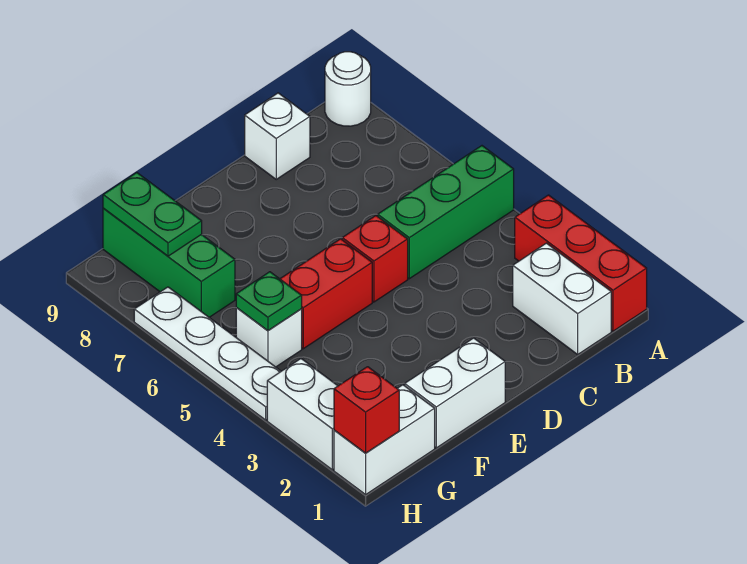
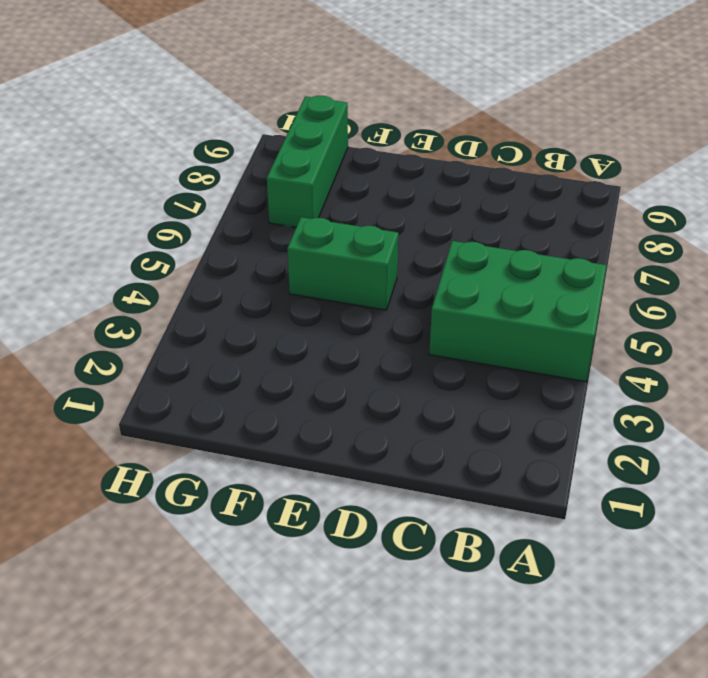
green brick A4:C5 level 1 -> green brick A5:C5 level 1
green brick E5:F5 level 1 -> red brick E5:F5 level 1
none -> red brick A1:A3 level 1
none -> white round brick A9 level 1
none -> white brick B1:B2 level 1

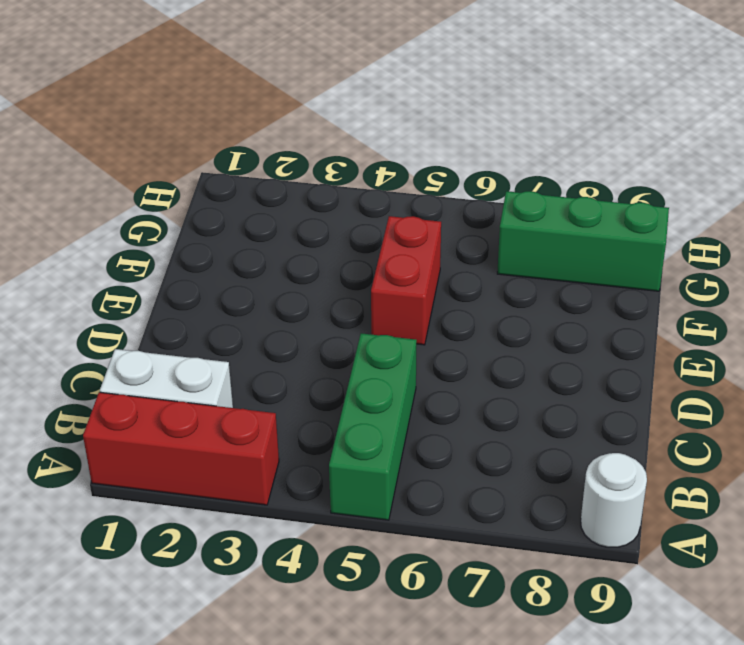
none -> white brick C9 level 1
none -> red brick D5 level 1
none -> white brick E1:F1 level 1

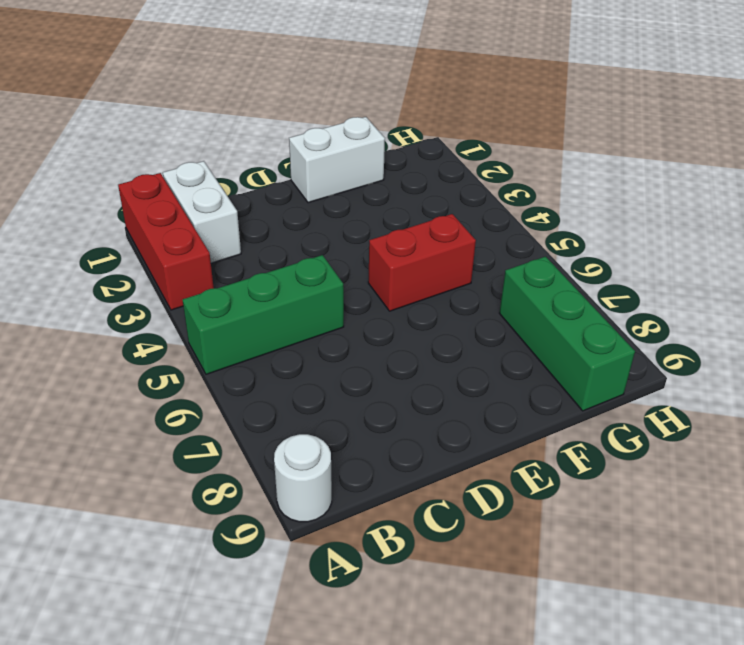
none -> white brick C9 level 1
none -> red brick D5 level 1
none -> white brick G1:H1 level 1

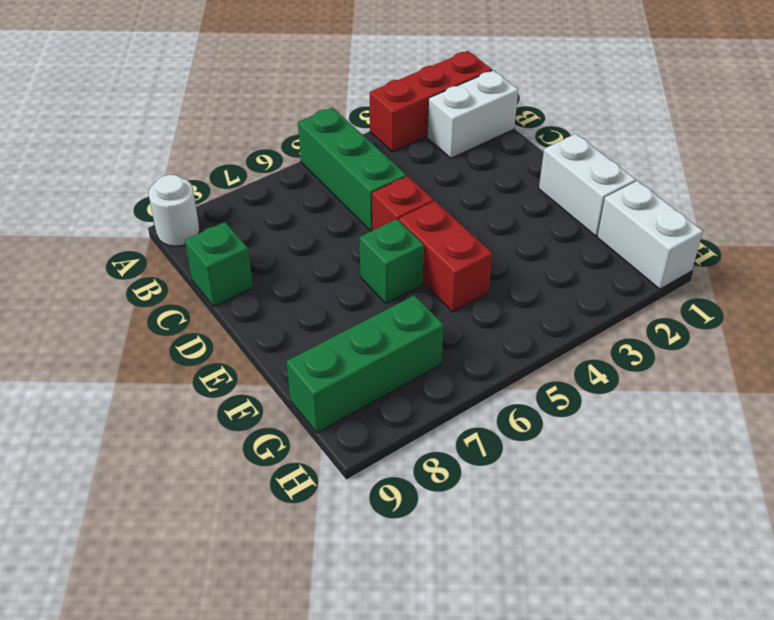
green brick C9 level 1 -> white brick C9 level 1
green brick E6 level 1 -> none
none -> white brick G5 level 1
none -> white brick H2:H3 level 1
none -> white plate H4:H7 level 1

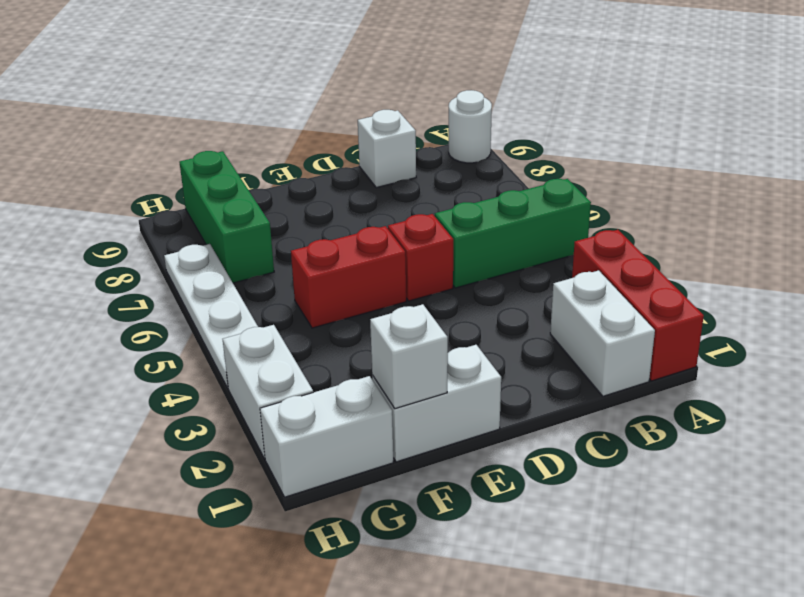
white brick F1 level 2 -> white brick G5 level 1
none -> green plate G5 level 2
none -> green plate G8:G9 level 2
none -> red brick H1 level 2

